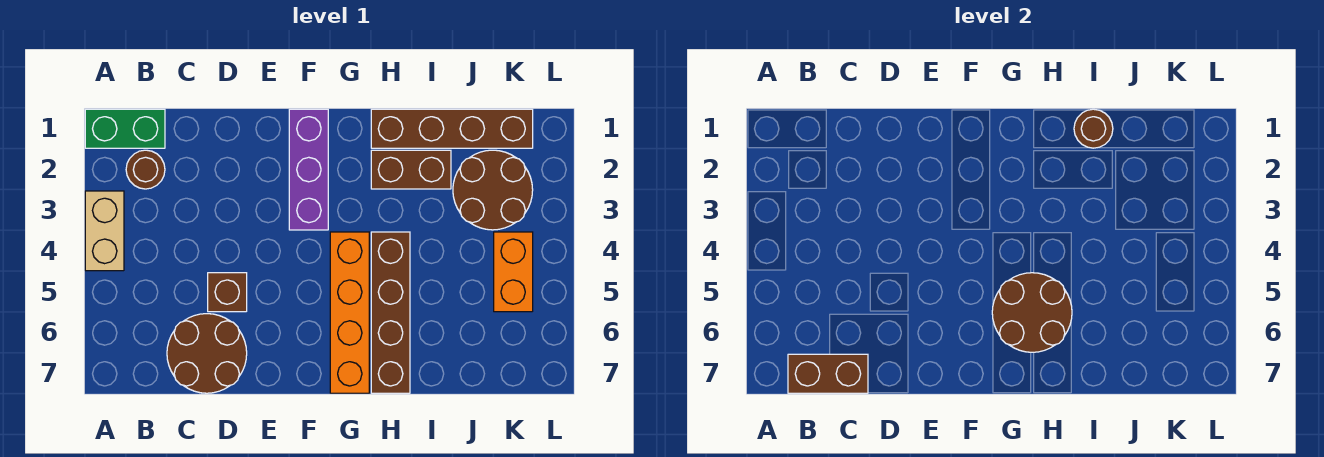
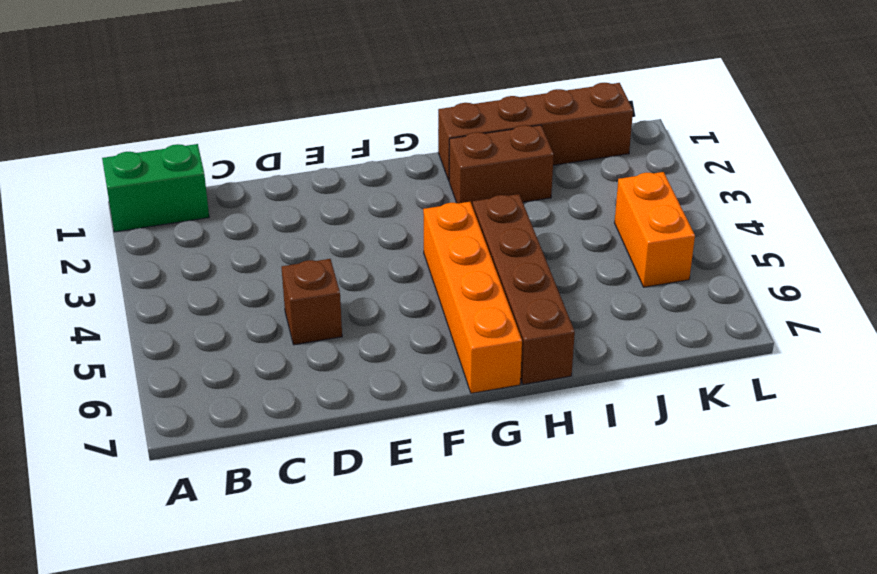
none -> tan brick A3:A4 level 1
none -> brown round brick B2 level 1
none -> brown round brick C6:D7 level 1

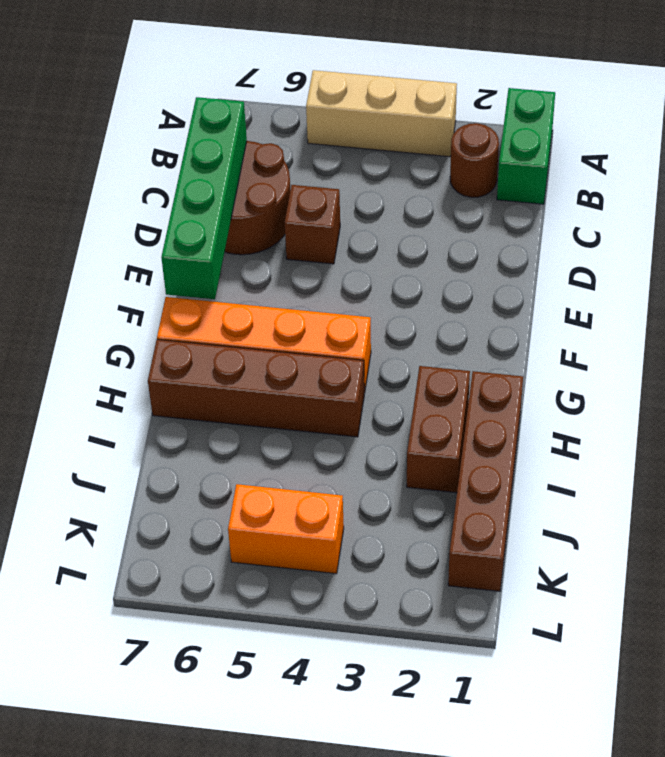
tan brick A3:A5 level 1 -> tan brick A3:A4 level 1
green brick C7:F7 level 2 -> brown brick B7:C7 level 2
none -> purple brick F1:F3 level 1
none -> brown round brick J2:K3 level 1
none -> brown round brick G5:H6 level 2

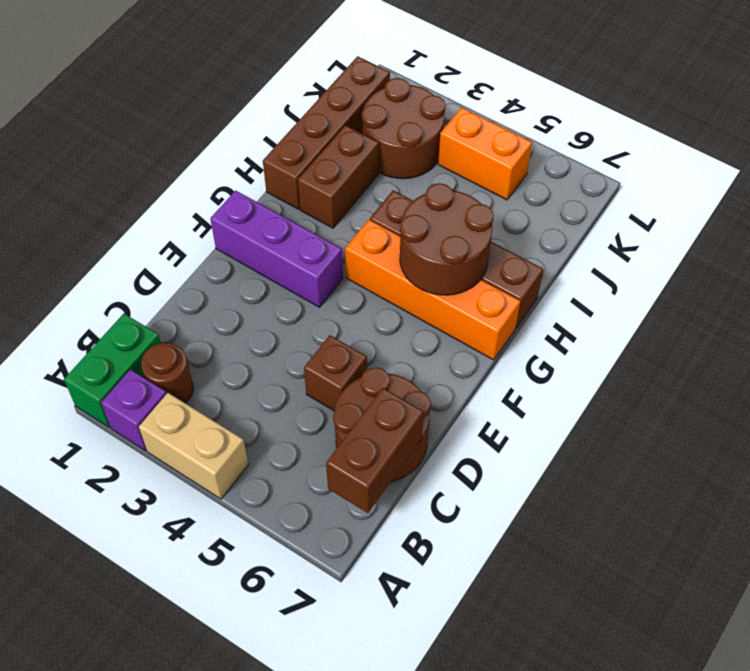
purple brick A2 level 1 -> none
none -> brown round brick I1 level 2

